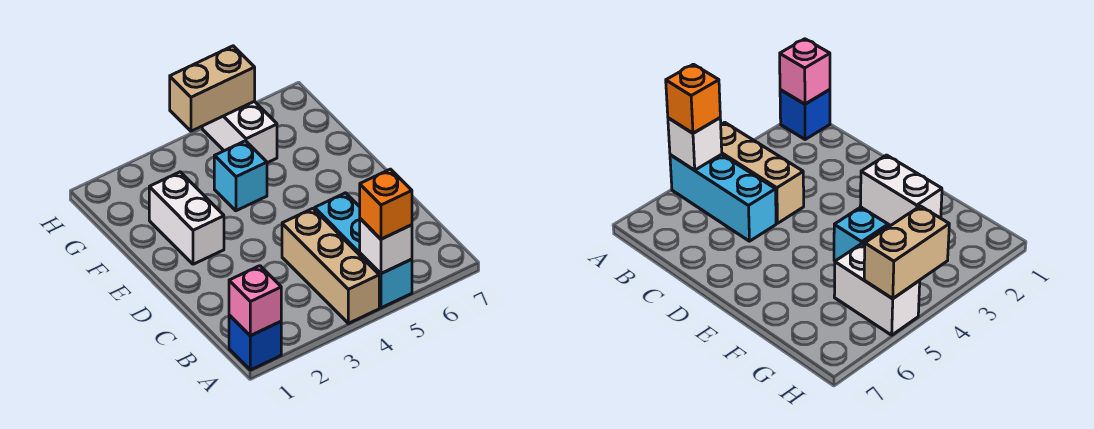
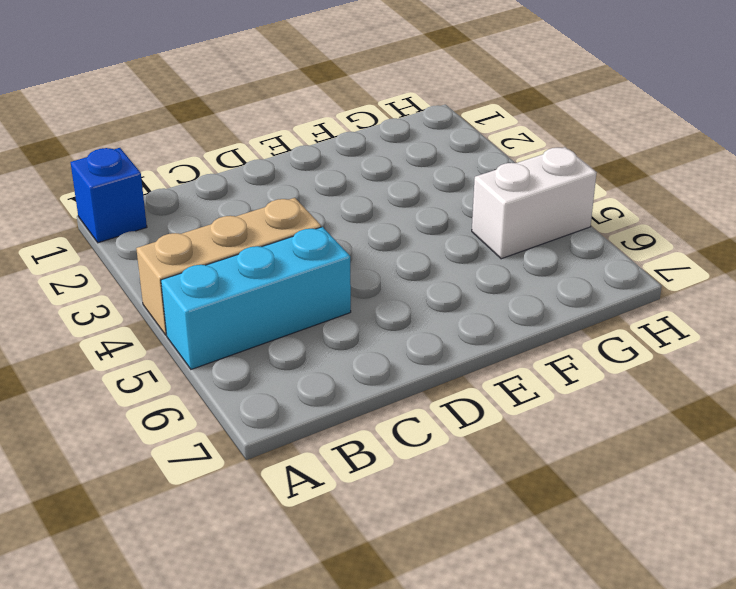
none -> white brick E2:F2 level 1
none -> cyan brick F4 level 1

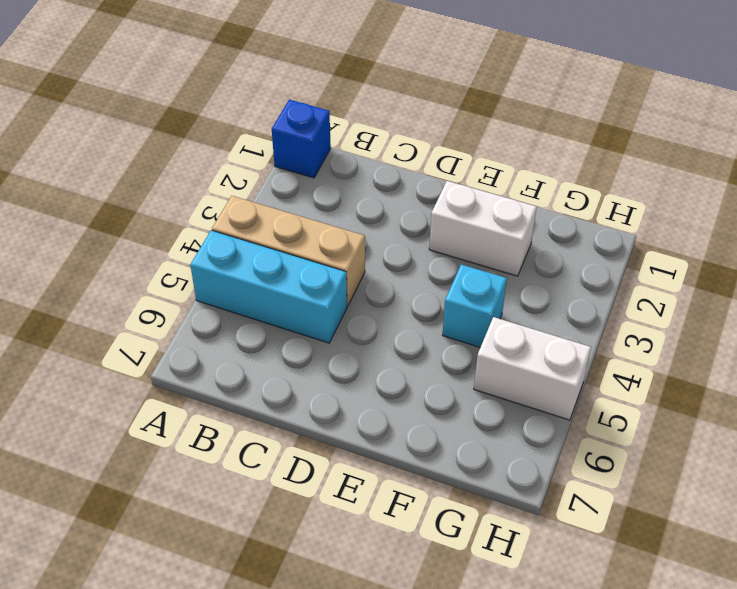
none -> pink brick A1 level 2
none -> white brick A5 level 2

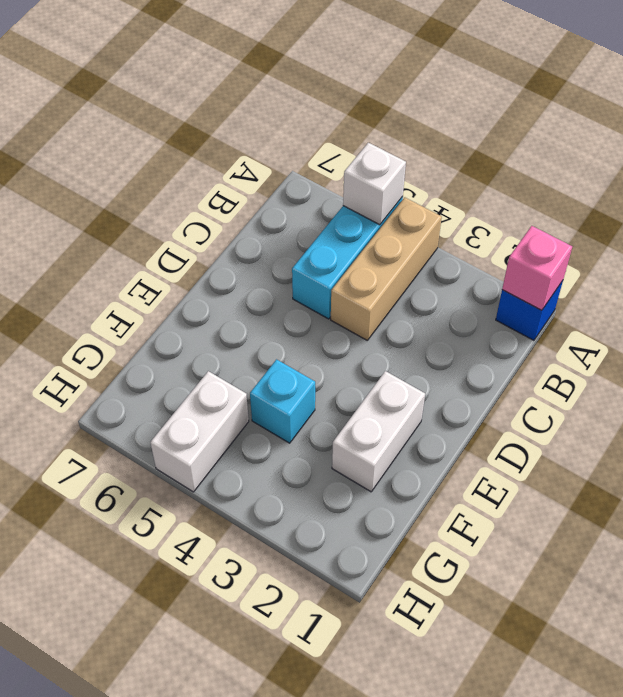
none -> tan brick H4:H5 level 2
none -> orange brick A5 level 3

